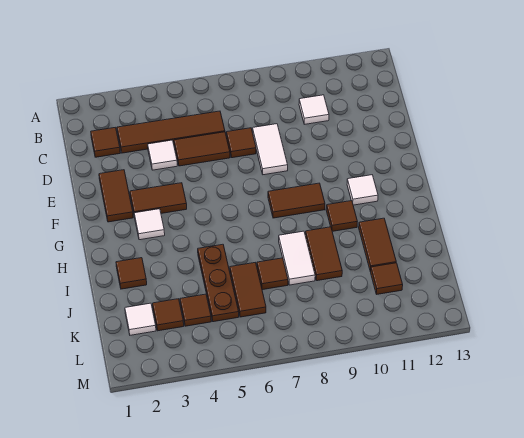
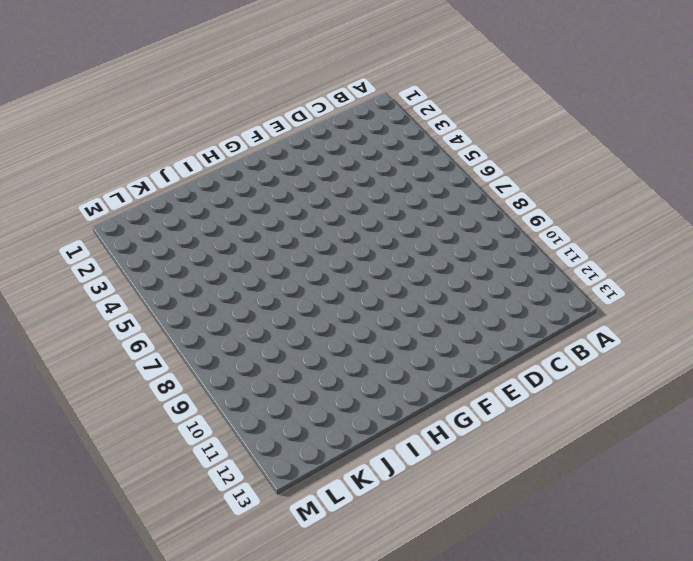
none -> brown tile C2 level 1
none -> brown tile C3:C6 level 1
none -> white tile C10 level 1

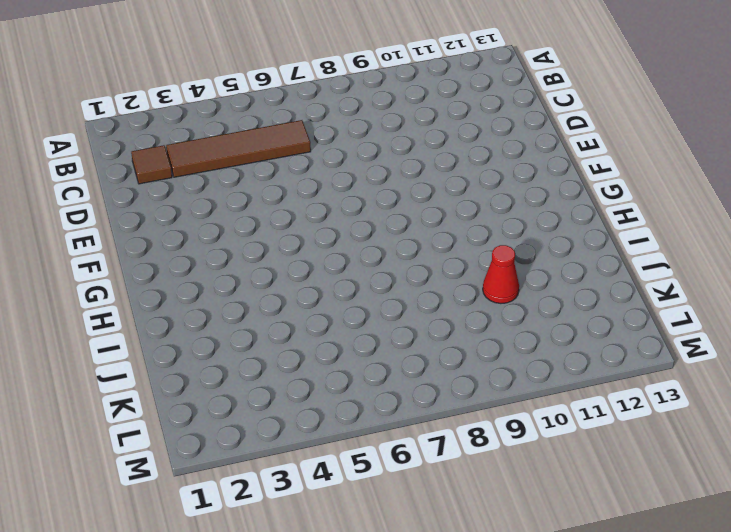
red cone J10 level 1 -> none
none -> white tile C10 level 1
none -> white tile D4 level 1
none -> brown tile D5:D6 level 1

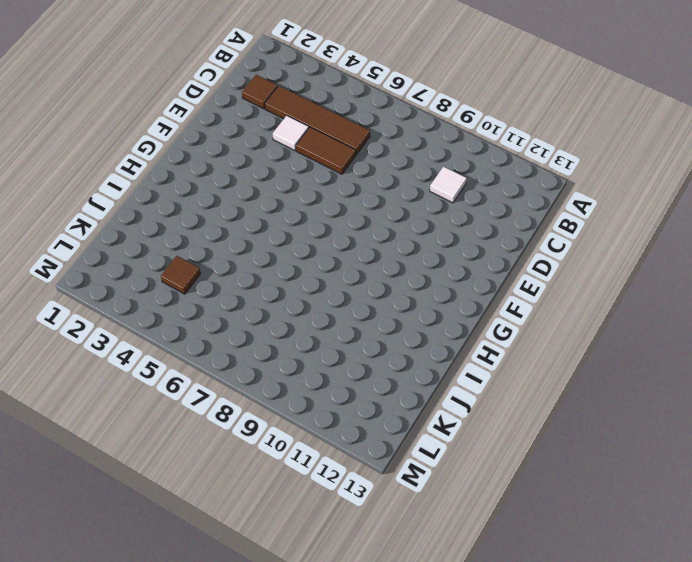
none -> brown tile D7 level 1
none -> white tile D8:E8 level 1
none -> brown tile E2:F2 level 1

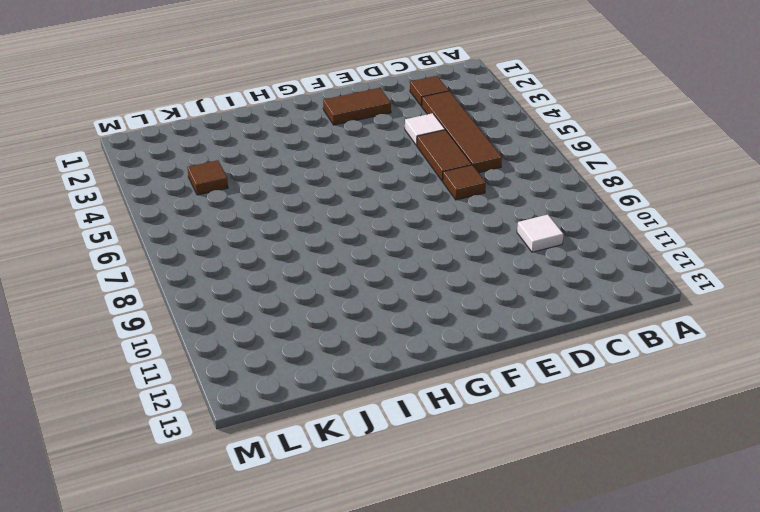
none -> white tile D8:E8 level 1
none -> brown tile F3:F4 level 1
none -> white tile G3 level 1

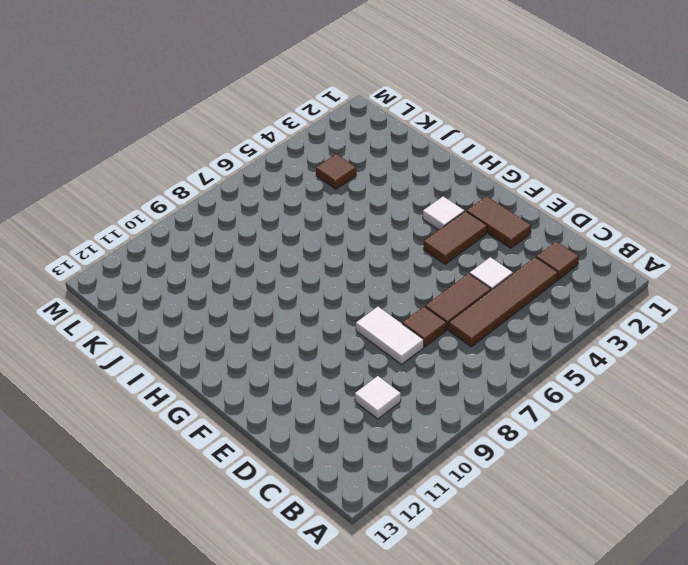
none -> brown tile G8:G9 level 1
none -> white tile G11 level 1
none -> brown tile H10 level 1

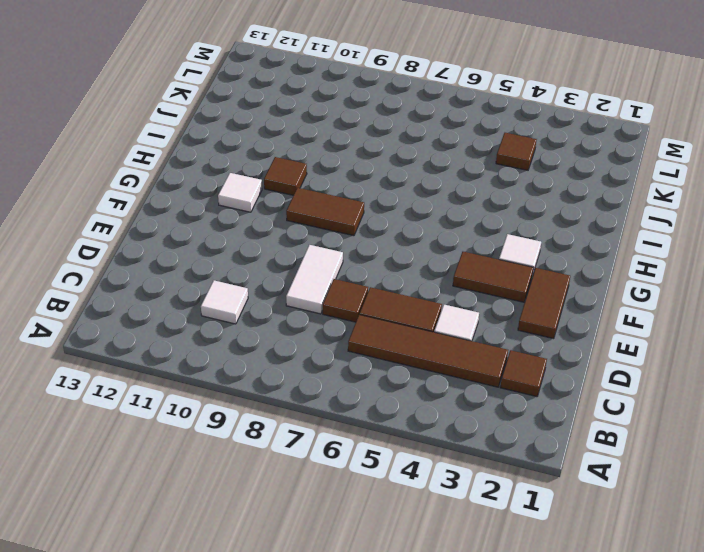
none -> brown tile I2 level 1
none -> brown plate I5:K5 level 1
none -> white tile I8:J8 level 1

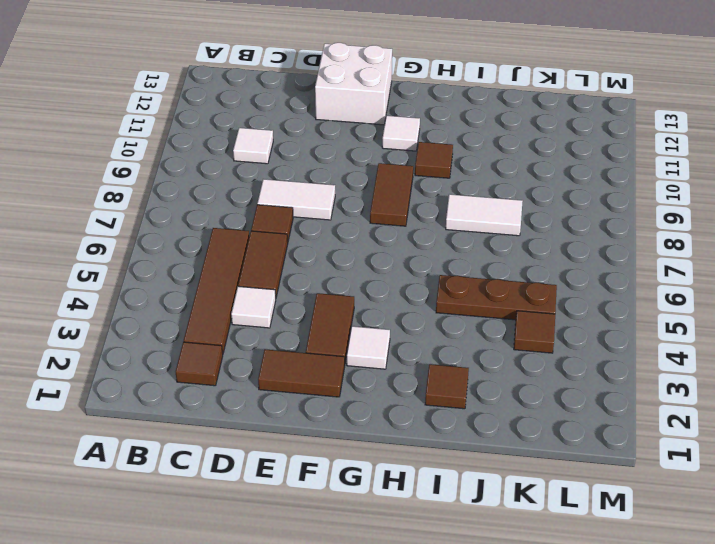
white brick E12:F13 level 1 -> none
none -> brown tile I9:J9 level 1
none -> brown tile I11:J11 level 1
none -> brown tile J6:K6 level 1

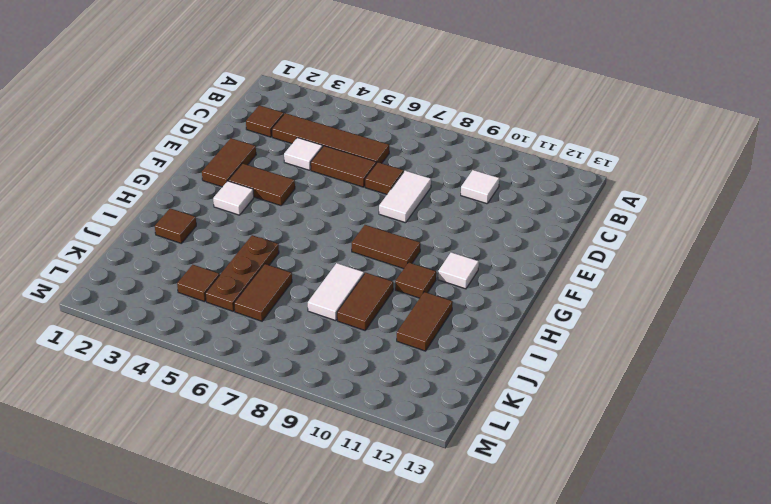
none -> brown tile J7 level 1
none -> white tile K2 level 1
none -> brown tile K3 level 1

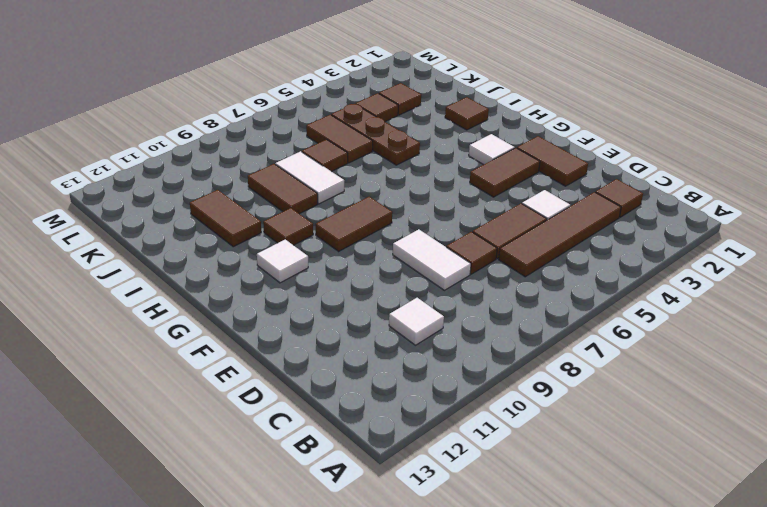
none -> white tile K2 level 1
none -> brown tile K11 level 1

